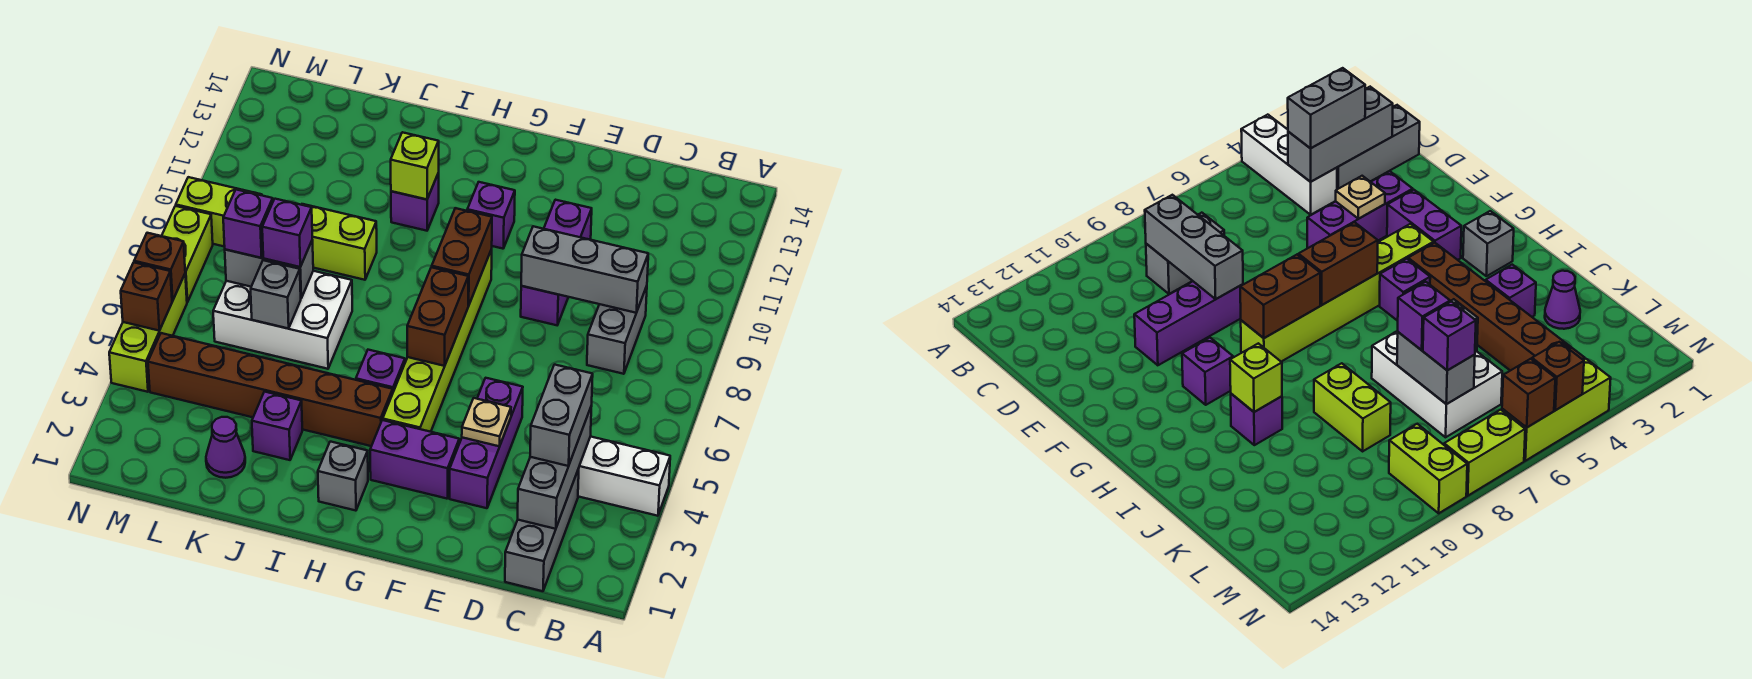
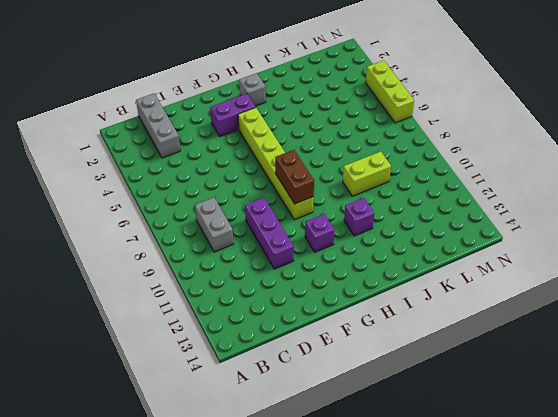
none -> white brick A4:C4 level 1
none -> purple brick E3:E5 level 1
none -> brown brick H4:M4 level 1
none -> purple brick H5 level 1

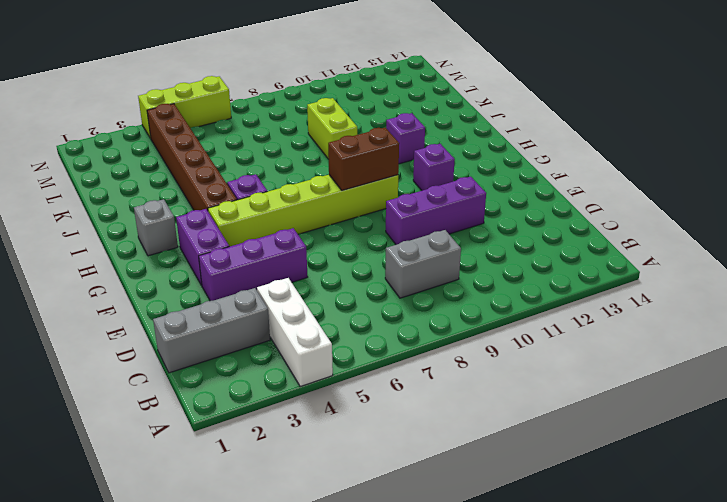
none -> purple brick J3 level 1
none -> white brick J6:L7 level 1
none -> purple cone K2 level 1
none -> lime brick M9:N9 level 1

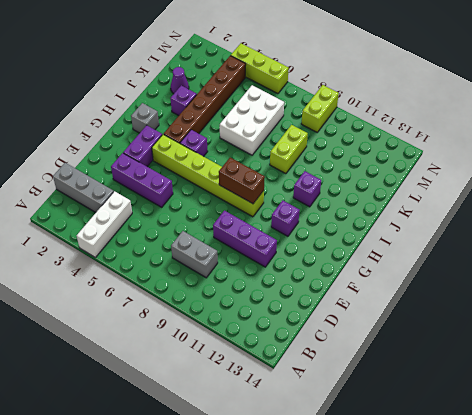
none -> lime brick N7:N8 level 1
none -> grey brick C2:C4 level 2
none -> grey brick C9:E9 level 2
none -> tan plate E4 level 2

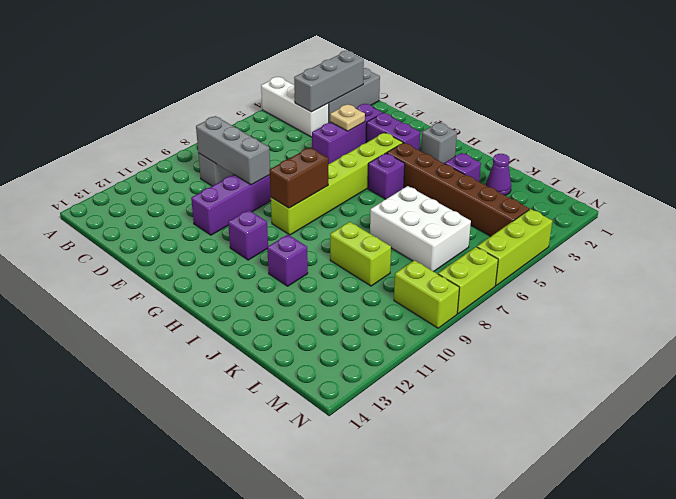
none -> brown brick G6:G7 level 2
none -> lime brick I11 level 2
none -> grey brick K6 level 2
none -> grey brick K7:L7 level 2

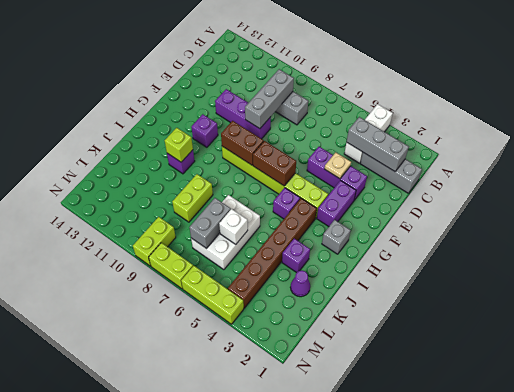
white brick K6 level 2 -> grey brick K6 level 2
none -> brown brick N5 level 2
none -> brown brick N6 level 2
none -> grey brick C3:C4 level 3
none -> purple brick K7 level 3

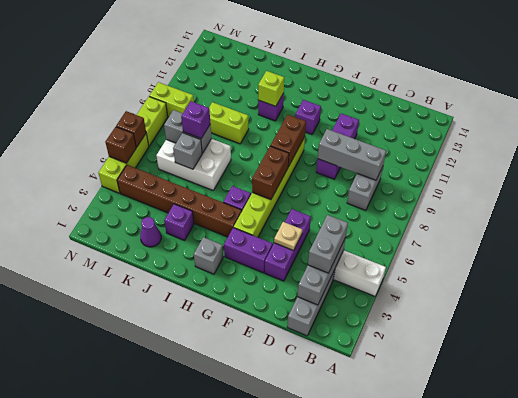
none -> purple brick L7 level 3

